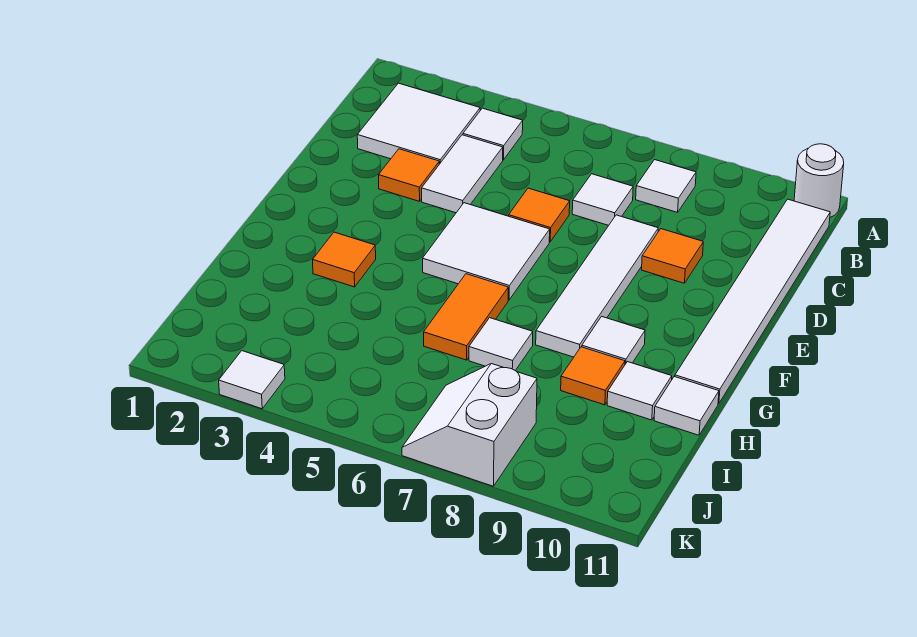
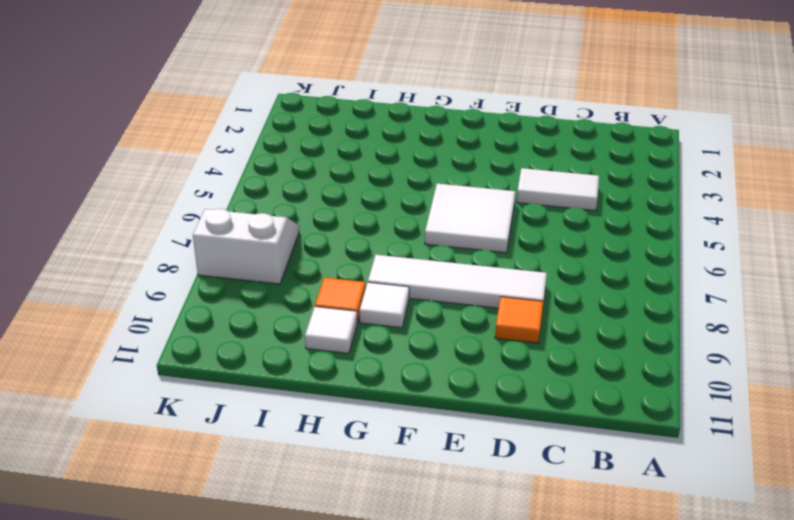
none -> white round brick A11 level 1
none -> white tile B2:C3 level 1
none -> white tile B4 level 1

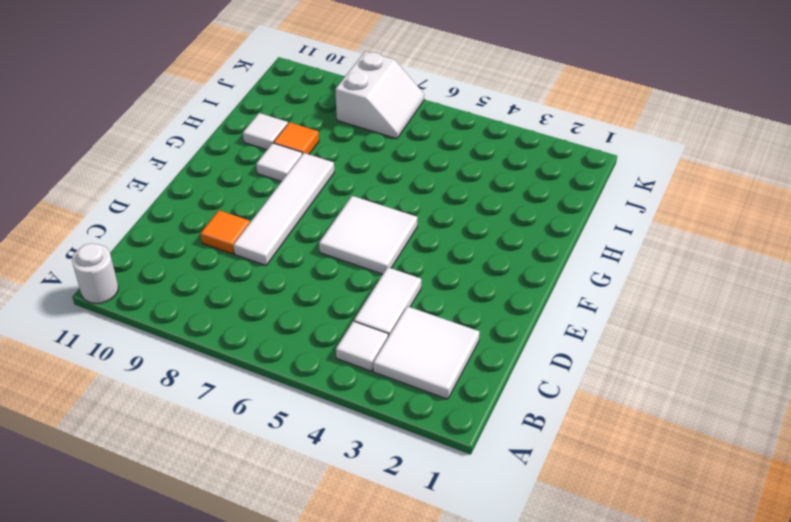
none -> white tile B8 level 1
none -> white tile B11:G11 level 1
none -> white tile C7 level 1

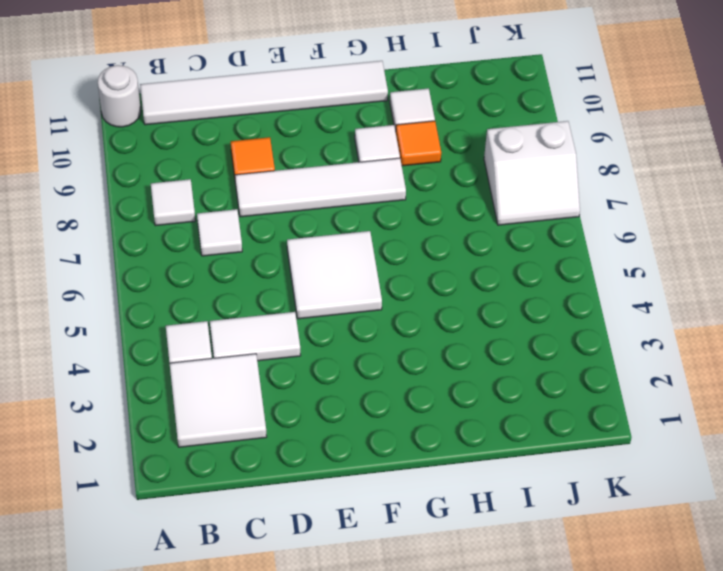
none -> orange tile D3 level 1
none -> orange tile D6 level 1
none -> orange tile G3 level 1

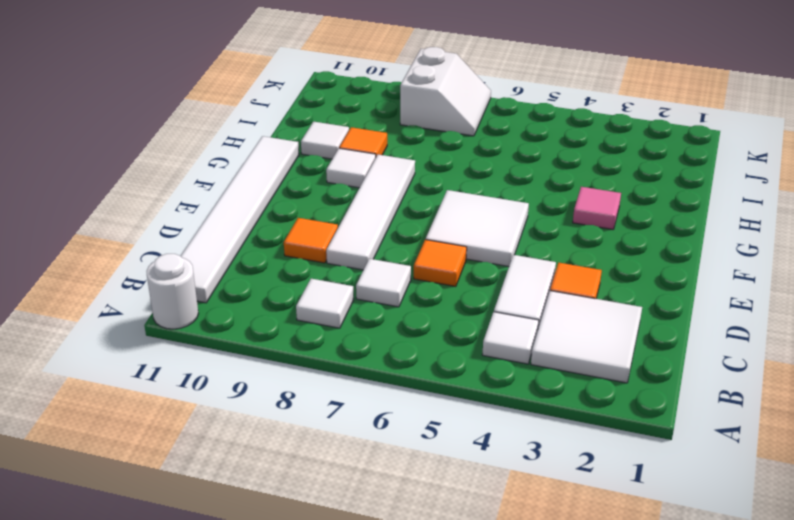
pink tile G3 level 1 -> orange tile G3 level 1
none -> orange tile G6:H6 level 1
none -> white tile H7 level 1
none -> white tile H11 level 1

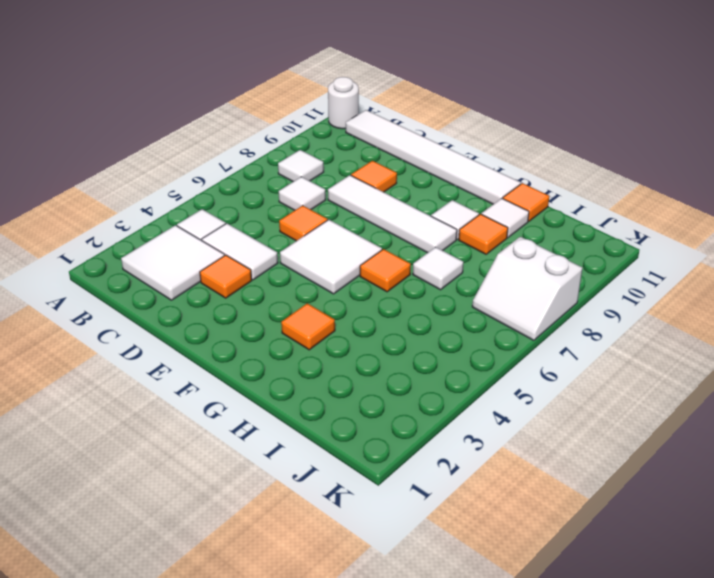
orange tile G6 level 1 -> orange tile G6:H6 level 1
orange tile H11 level 1 -> white tile H11 level 1
none -> white tile K3 level 1

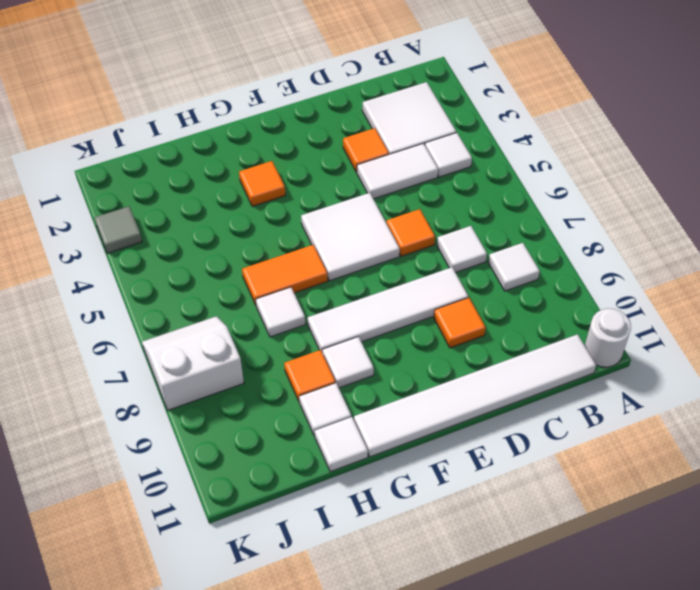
grey tile K3 level 1 -> white tile K3 level 1

